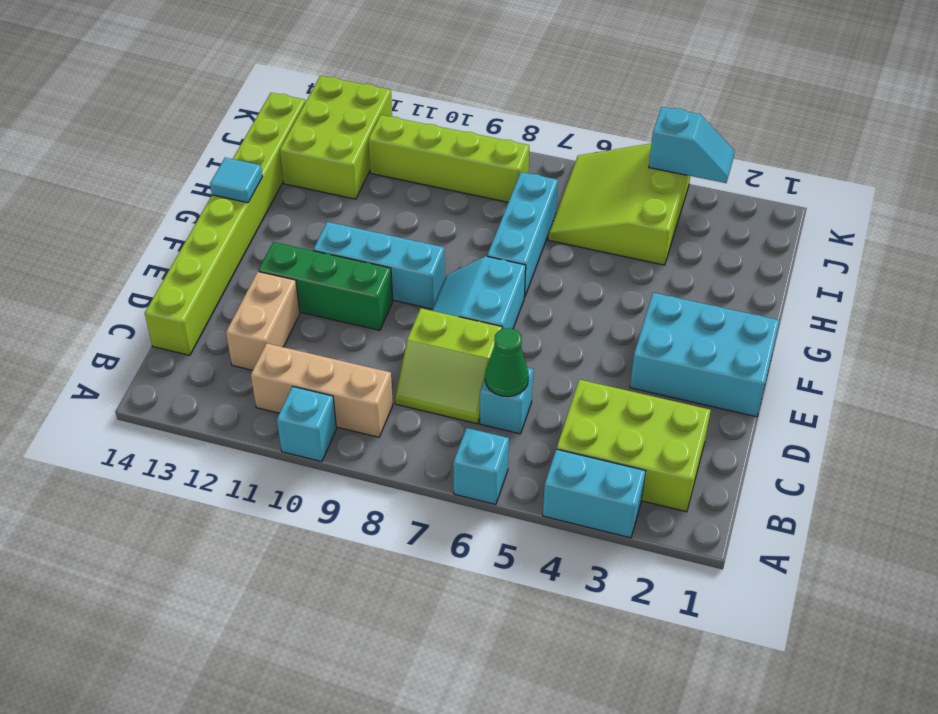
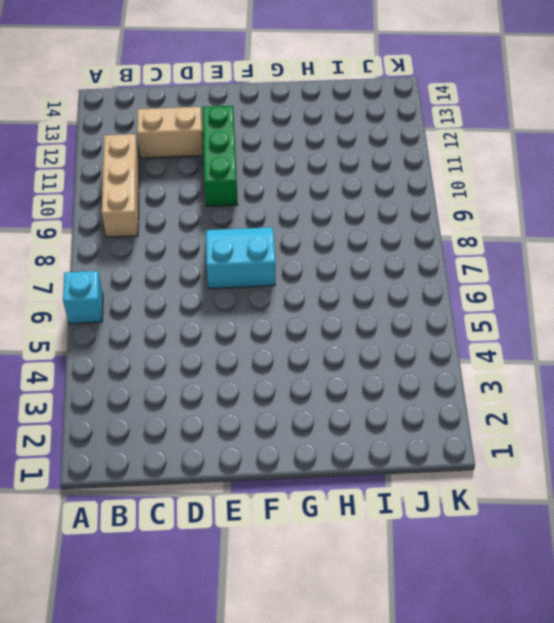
none -> cyan brick A3:A4 level 1
none -> cyan brick A10 level 1
none -> lime brick B2:C4 level 1

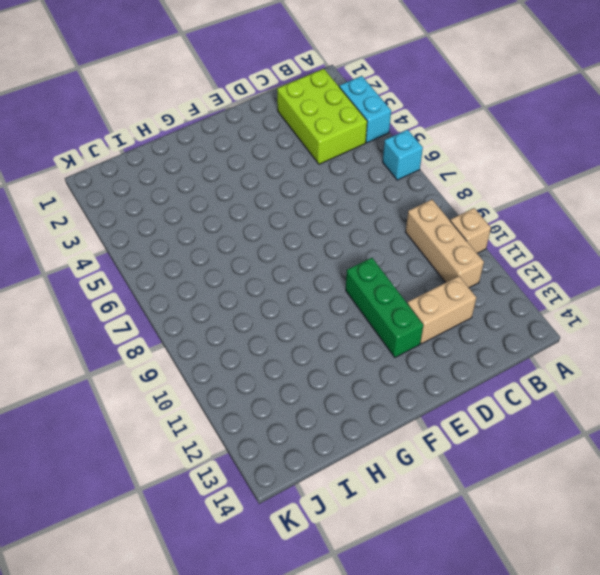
tan brick A10 level 1 -> cyan brick A10 level 1
none -> cyan brick C6 level 1
none -> lime slope C7:D8 level 1 top D
none -> lime brick C14:J14 level 1

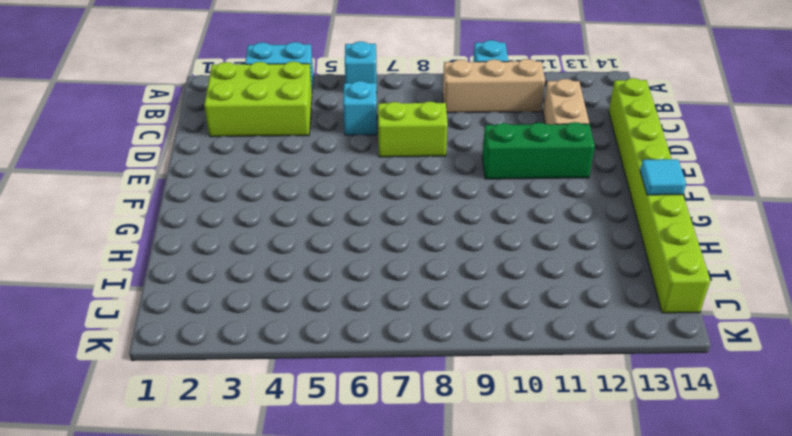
none -> cyan brick E1:F3 level 1
none -> cyan slope E7:F8 level 1 top 7
none -> cyan brick F9:F11 level 1

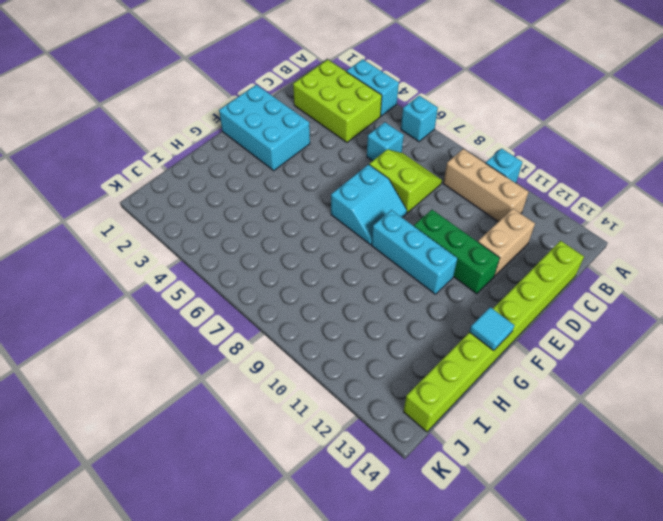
none -> cyan brick G7:I7 level 1
none -> lime slope I4:K6 level 1 top 4
none -> lime brick I12:K13 level 1

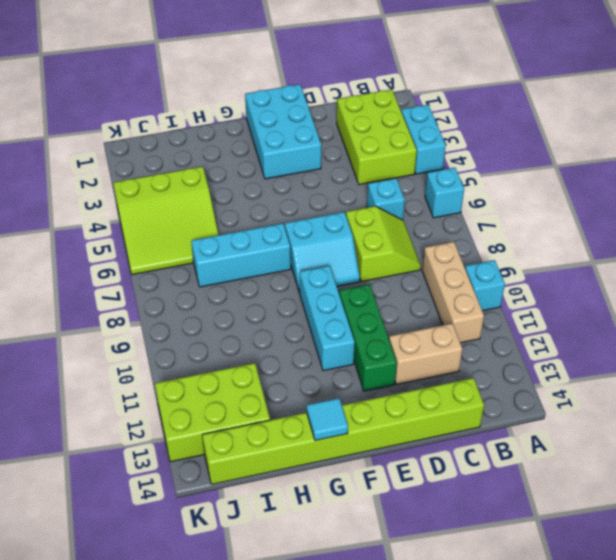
none -> lime brick J8:J11 level 1
none -> green cone C6 level 2
none -> cyan slope K3:K4 level 2 top 4

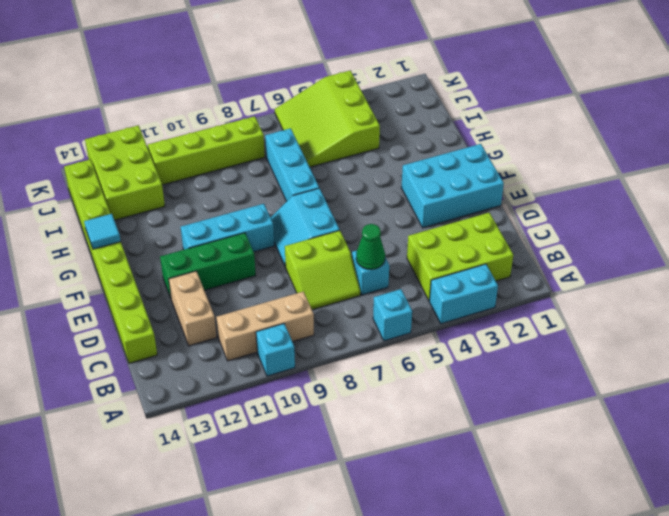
none -> cyan slope K3:K4 level 2 top 4

